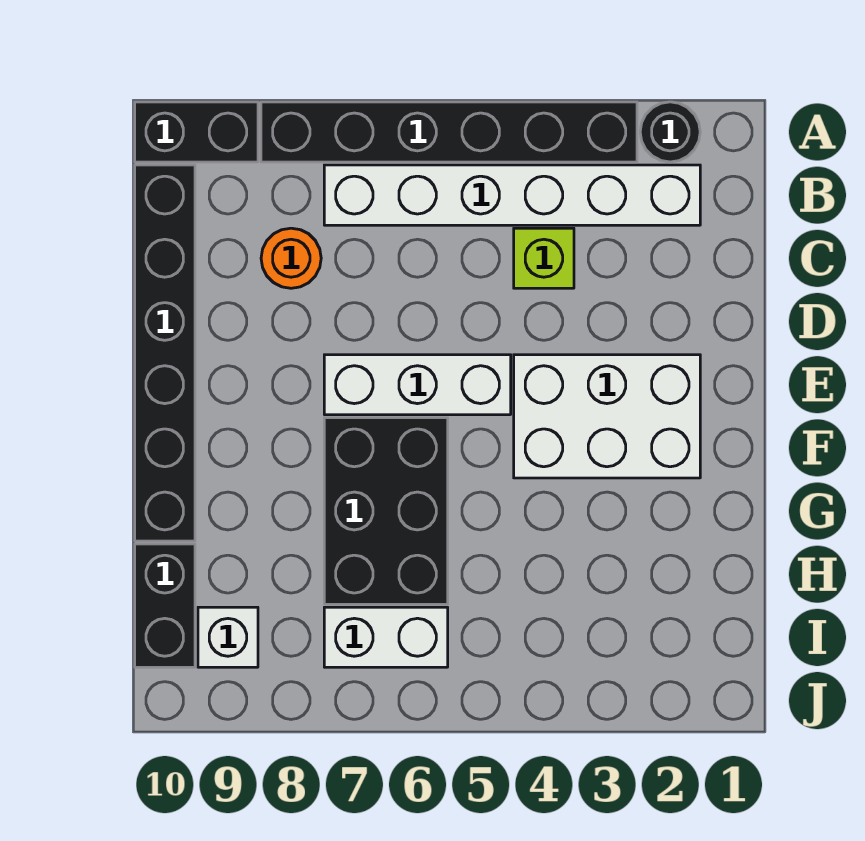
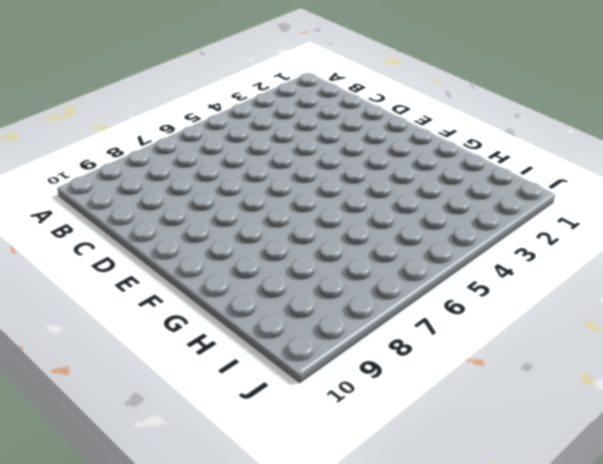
none -> black round brick A2 level 1
none -> black brick A3:A8 level 1
none -> black brick A9:A10 level 1

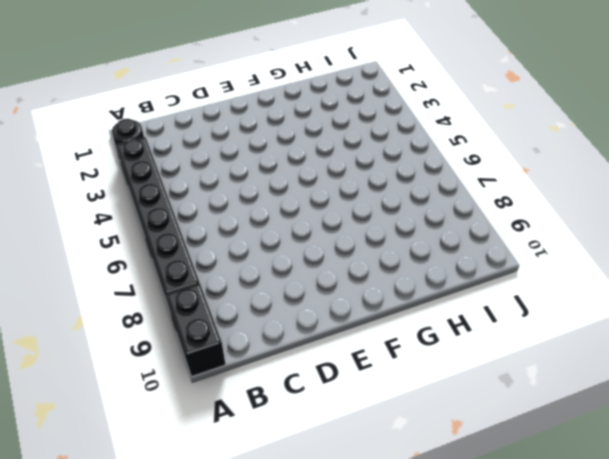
none -> white brick B2:B7 level 1
none -> black brick B10:G10 level 1
none -> lime brick C4 level 1

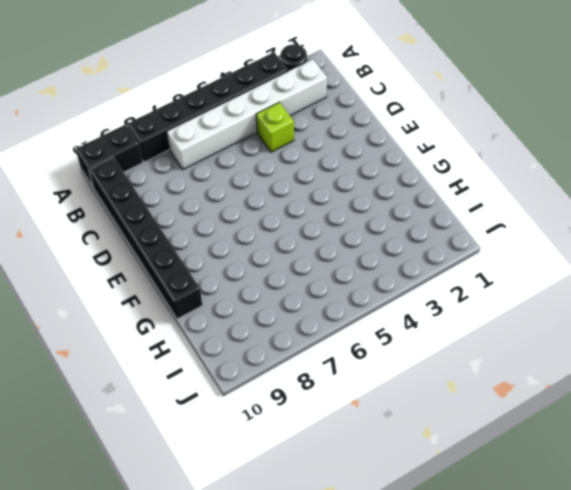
none -> orange round brick C8 level 1
none -> white brick E2:F4 level 1
none -> white brick E5:E7 level 1

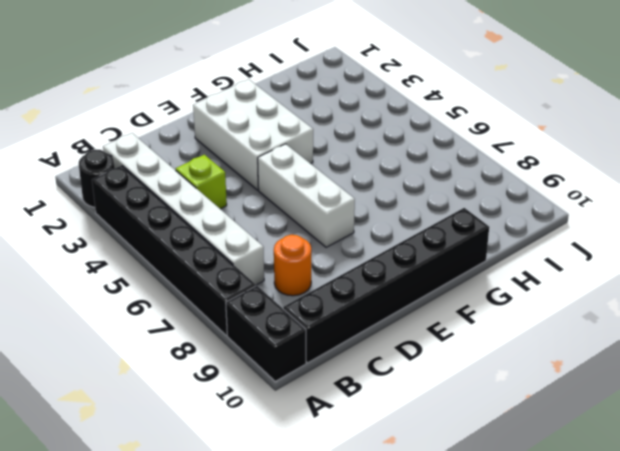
none -> black brick F6:H7 level 1
none -> black brick H10:I10 level 1
none -> white brick I6:I7 level 1

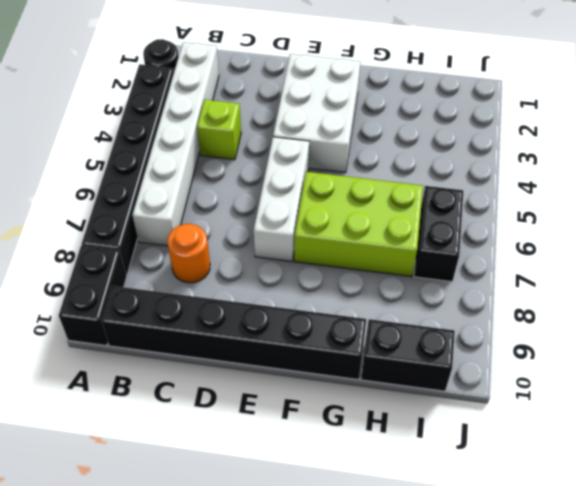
lime brick F6:H7 level 1 -> black brick F6:H7 level 1
black brick I6:I7 level 1 -> white brick I6:I7 level 1
none -> white brick I9 level 1

